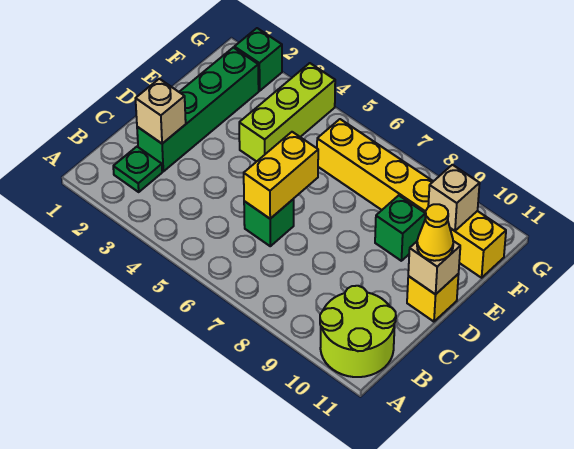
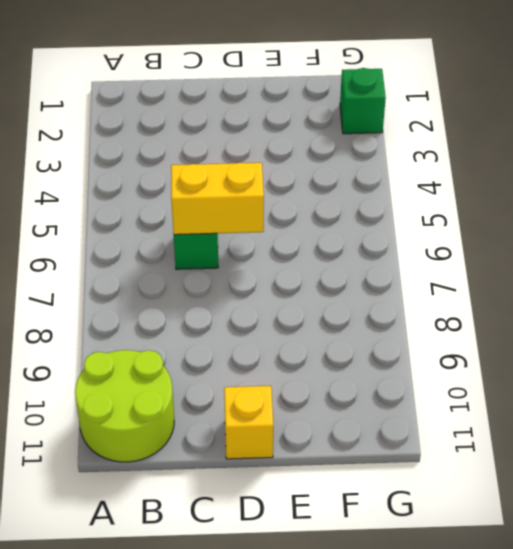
none -> green plate B2 level 1
none -> green brick C2:F2 level 1
none -> lime brick E4:G4 level 1

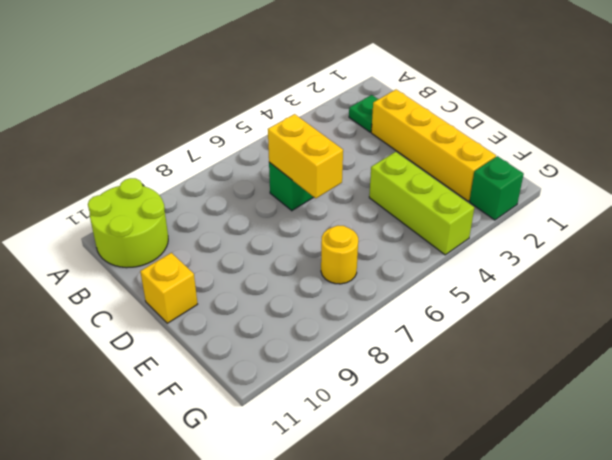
yellow brick C2:F2 level 1 -> green brick C2:F2 level 1
yellow round brick F7 level 1 -> yellow brick F6:F11 level 1
none -> green brick E9 level 1
none -> tan brick C2 level 2
none -> tan brick D11 level 2

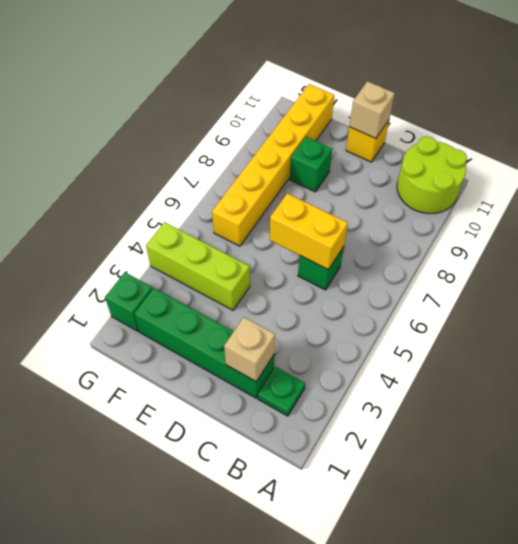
none -> tan brick F10 level 2
none -> yellow cone D11 level 3

